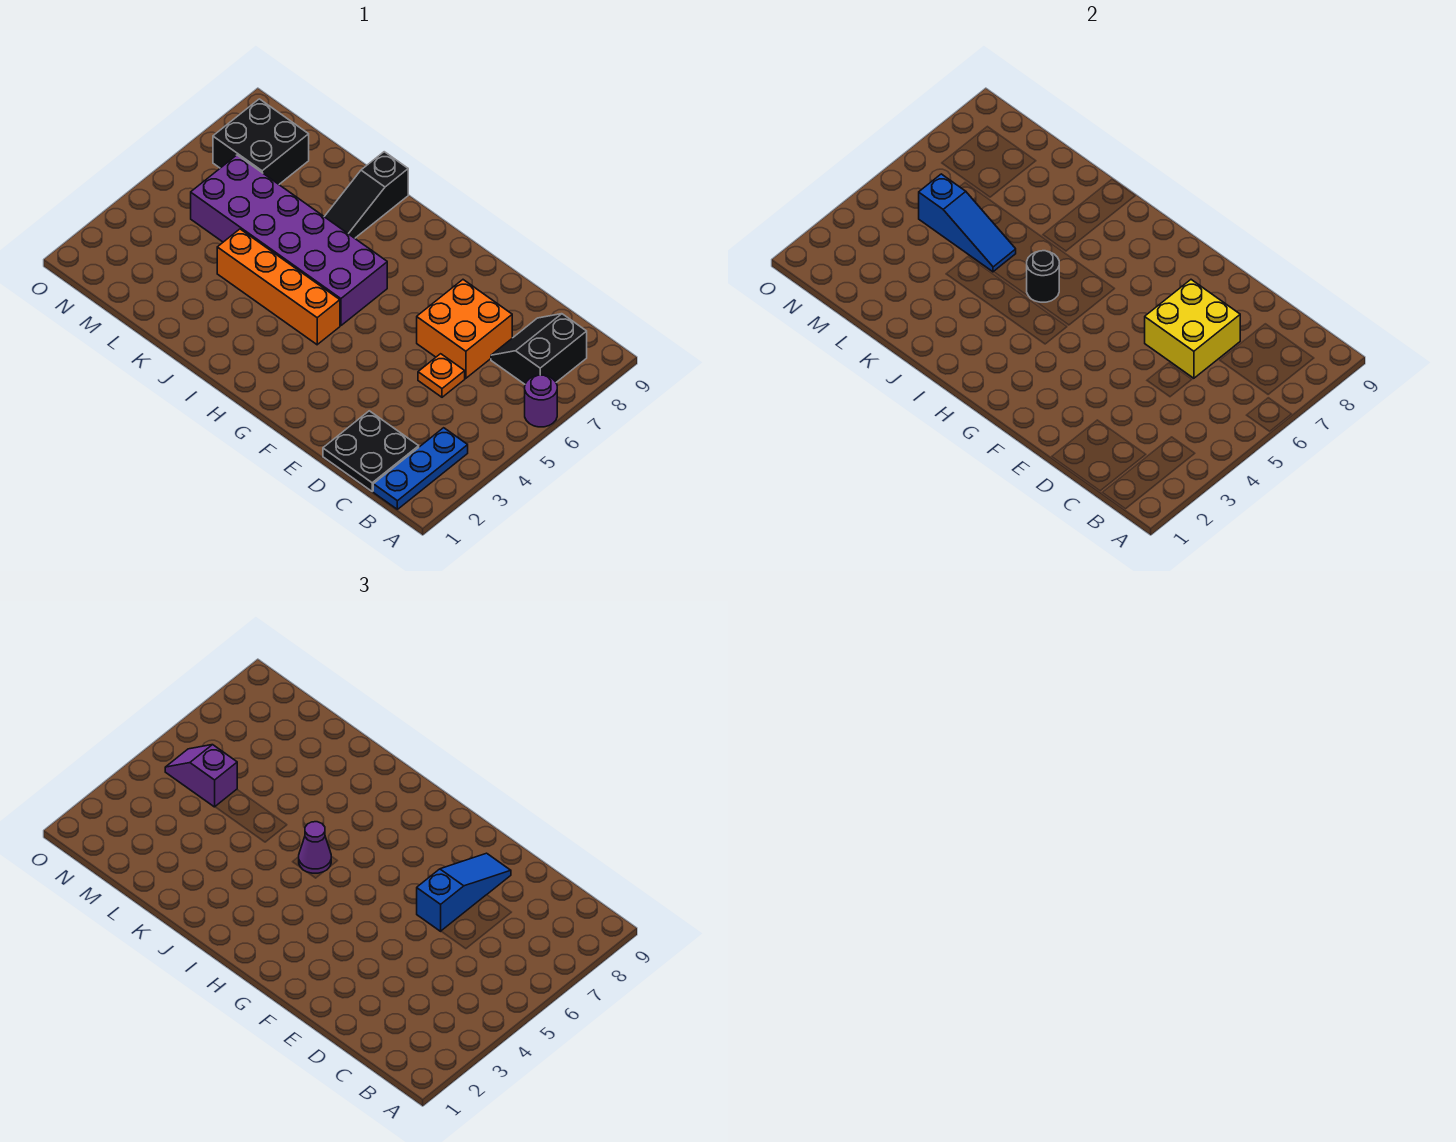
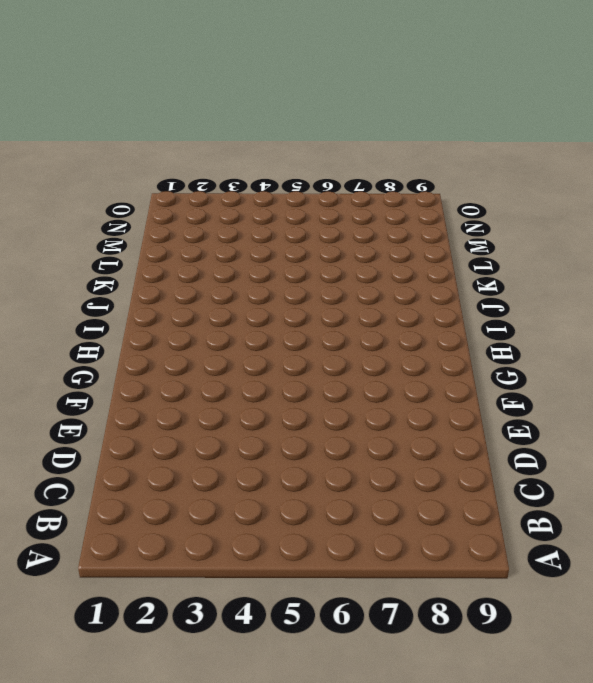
none -> purple round brick A6 level 1
none -> blue plate B1:B3 level 1
none -> black slope B7:C8 level 1 top B

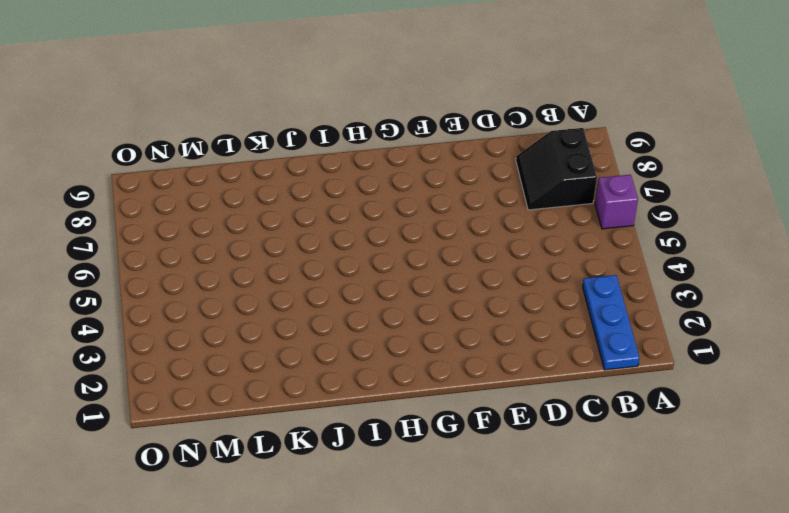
purple brick A6 level 1 -> purple round brick A6 level 1
none -> black plate C1:D2 level 1
none -> orange plate D5 level 1
none -> orange brick D6:E7 level 1

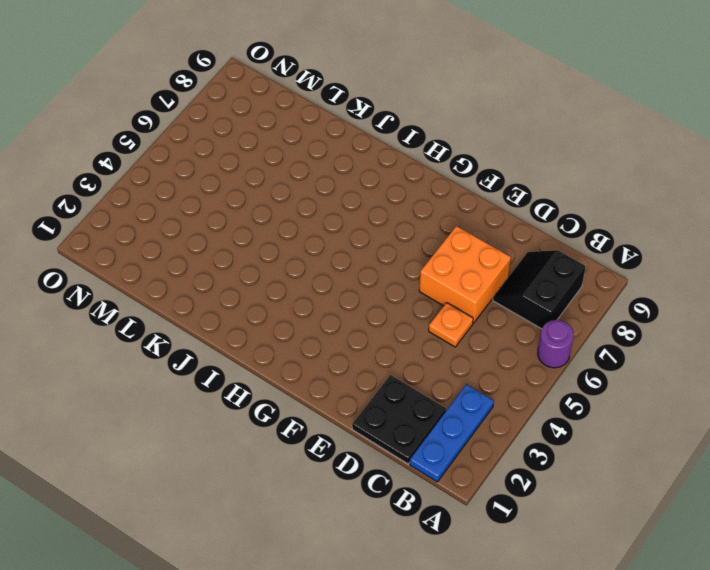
none -> orange brick H4:K4 level 1
none -> purple brick H5:M6 level 1
none -> black slope J7:J9 level 1 top 9

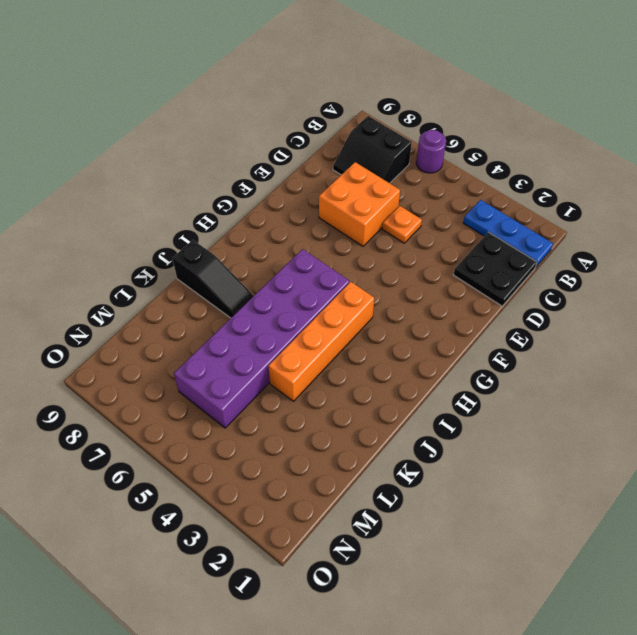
none -> black brick M7:N8 level 1
none -> yellow brick D6:E7 level 2
none -> black round brick I5 level 2

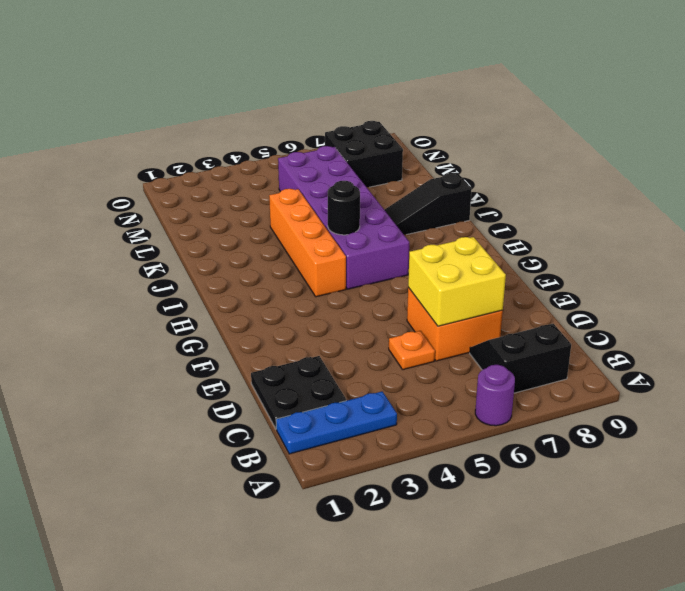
none -> blue slope K5:M5 level 2 top M
none -> blue slope E6:E8 level 3 top 6
none -> purple cone I5 level 3

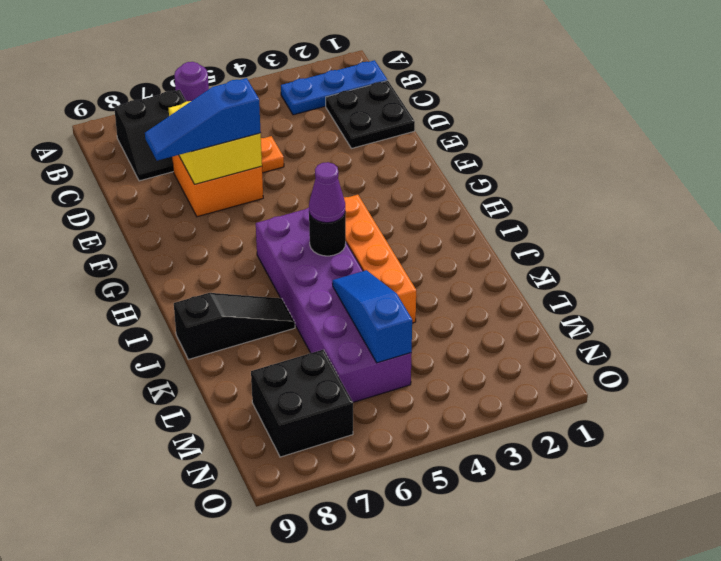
none -> purple slope M5:N5 level 3 top M

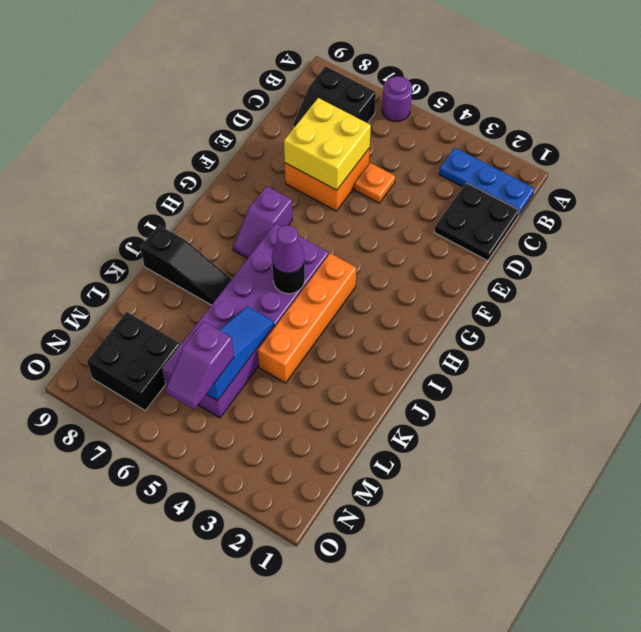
purple slope G7:H7 level 1 top G -> none
none -> blue slope E6:E8 level 3 top 6

